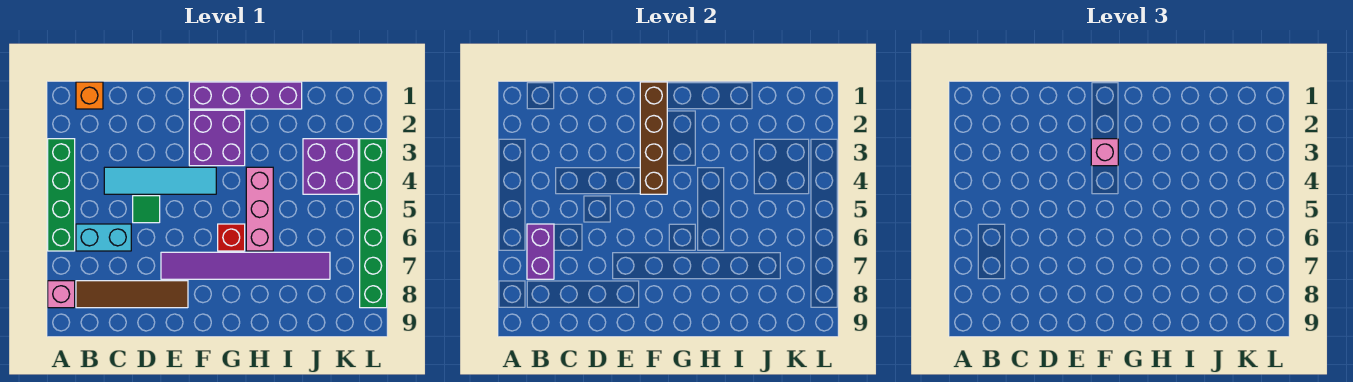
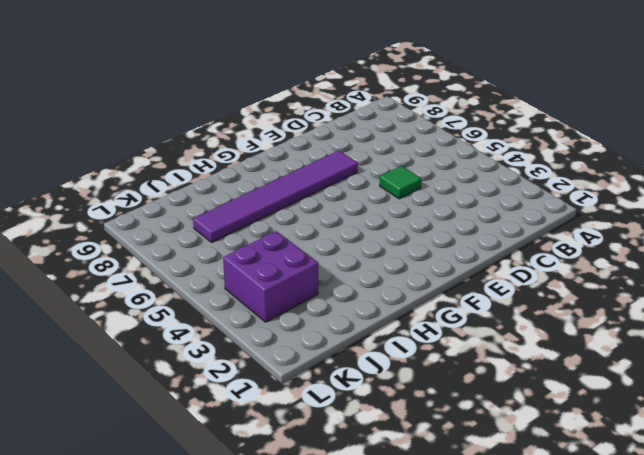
none -> green brick A3:A6 level 1
none -> pink brick A8 level 1
none -> orange brick B1 level 1

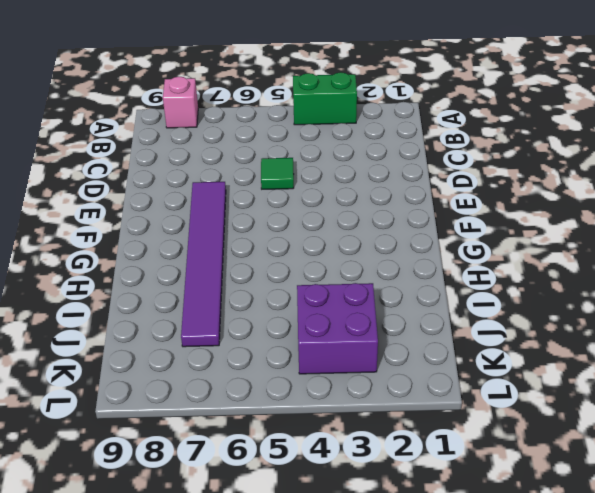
green brick A3:A4 level 1 -> green brick A3:A6 level 1
none -> orange brick B1 level 1
none -> cyan brick B6:C6 level 1
none -> brown tile B8:E8 level 1

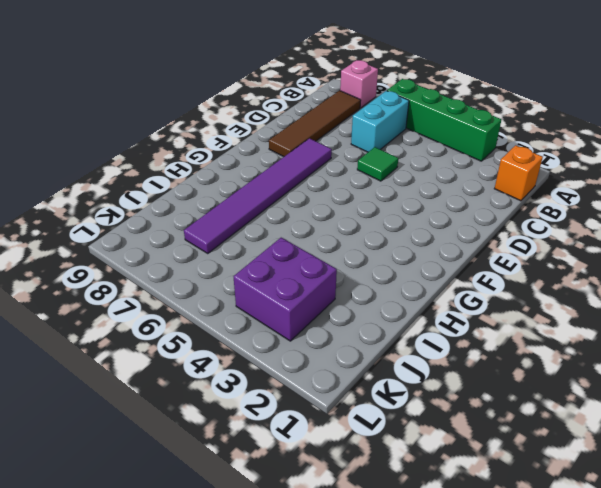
none -> cyan tile C4:F4 level 1
none -> purple brick F1:I1 level 1
none -> purple brick F2:G3 level 1

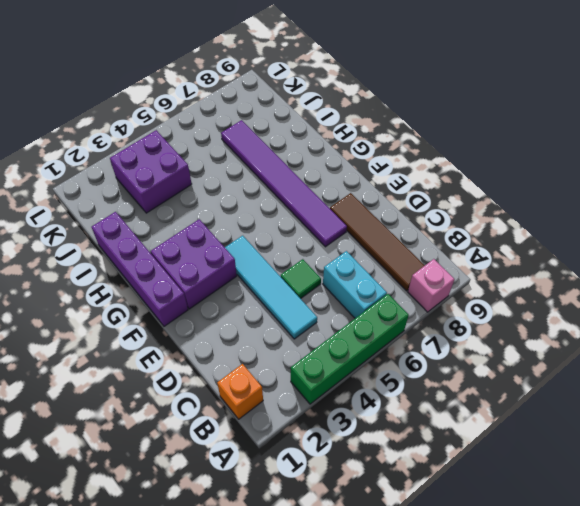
none -> red brick G6 level 1
none -> pink brick H4:H6 level 1
none -> green brick L3:L8 level 1

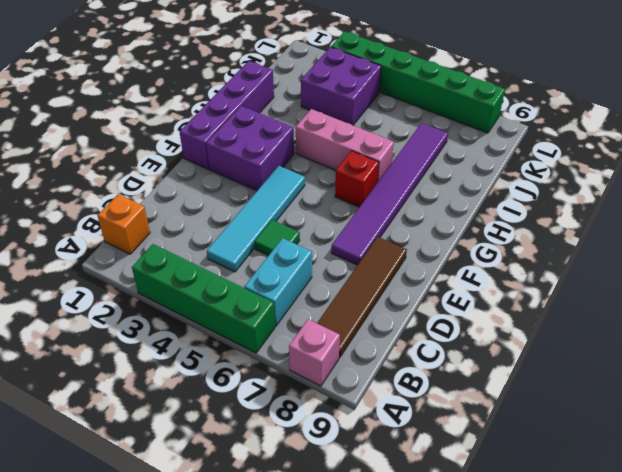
none -> purple brick B6:B7 level 2
none -> brown brick F1:F4 level 2
none -> pink brick F3 level 3

